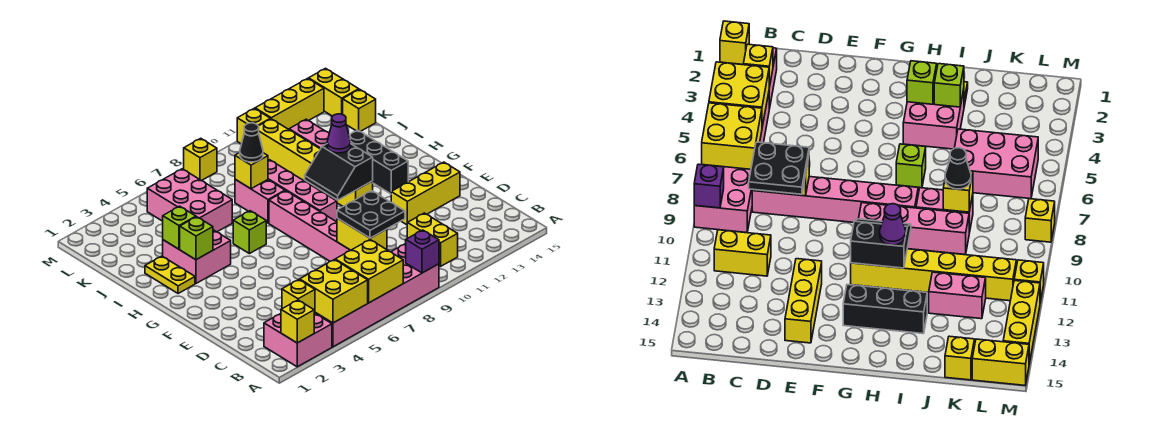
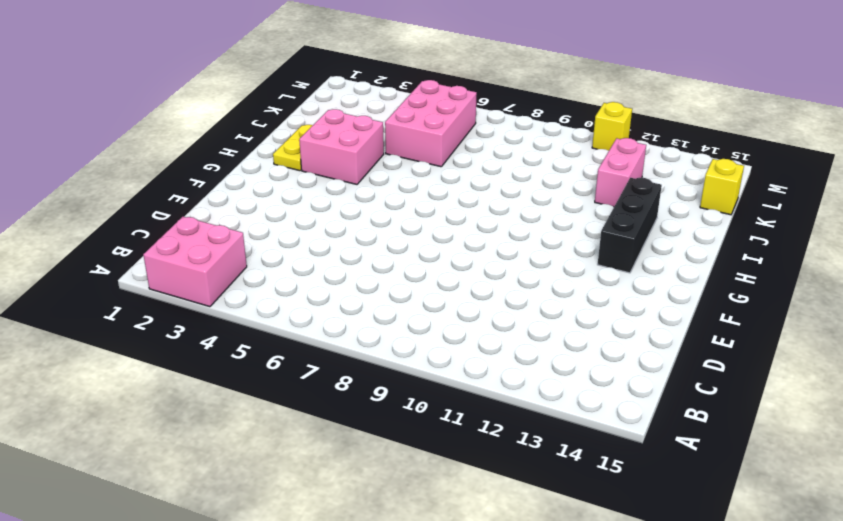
none -> pink brick A4:B9 level 1
none -> yellow brick B11:C11 level 1
none -> pink brick C8:H8 level 1
none -> yellow brick E12:E14 level 1

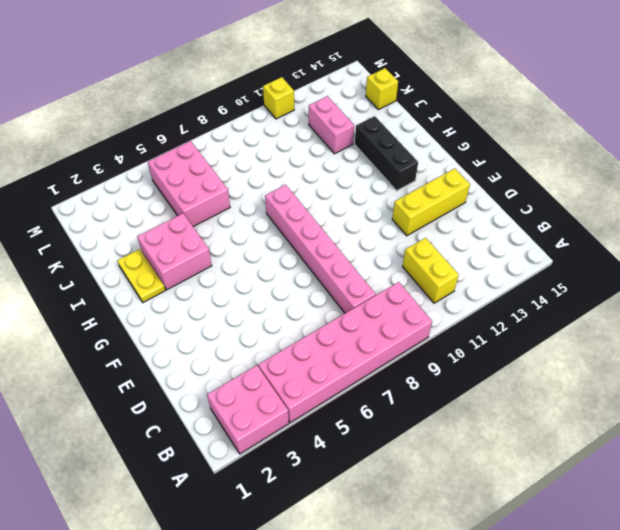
none -> pink brick G9:J9 level 1
none -> yellow brick G11:L11 level 1
none -> lime brick H6 level 1
none -> pink brick I8:J8 level 1

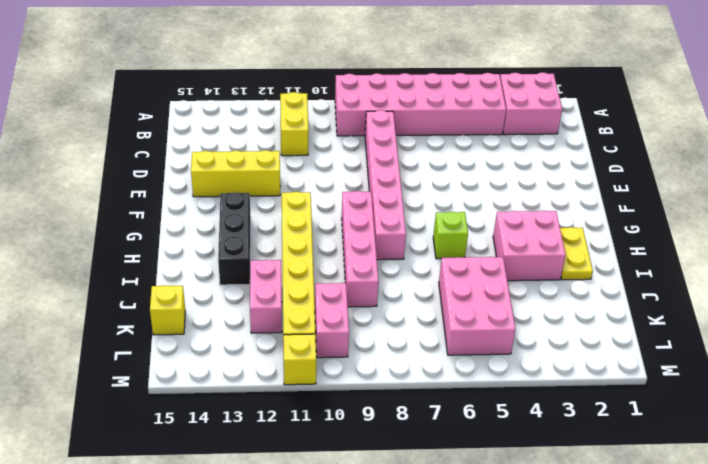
pink brick K10:L10 level 1 -> pink brick I8:J8 level 1
none -> yellow brick L15:M15 level 1
none -> yellow brick M8 level 1
none -> yellow brick M12:M14 level 1
none -> yellow brick A2 level 2

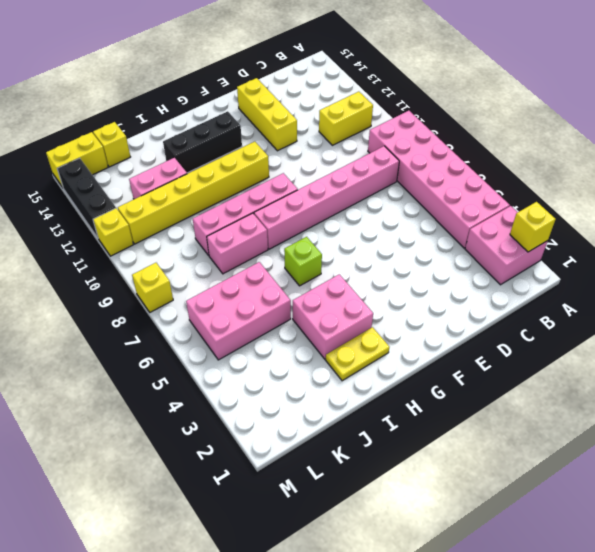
black brick M12:M14 level 1 -> yellow brick M12:M14 level 1
none -> yellow brick A4:B5 level 2
none -> yellow brick A6:B7 level 2
none -> purple brick A9 level 2
none -> yellow brick B3 level 2

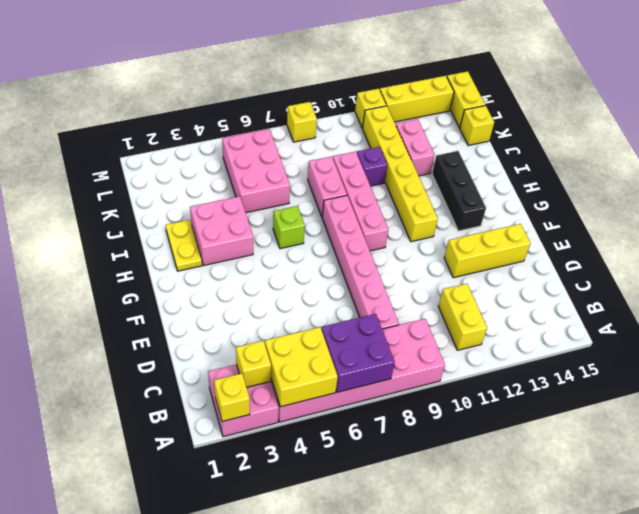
purple brick A6:B7 level 2 -> yellow brick A6:B7 level 2
purple brick J10 level 1 -> purple brick A9 level 2
none -> yellow brick C8:D8 level 2
none -> black slope G10:H11 level 2 top 11
none -> lime brick H3 level 2
none -> lime brick I3 level 2

